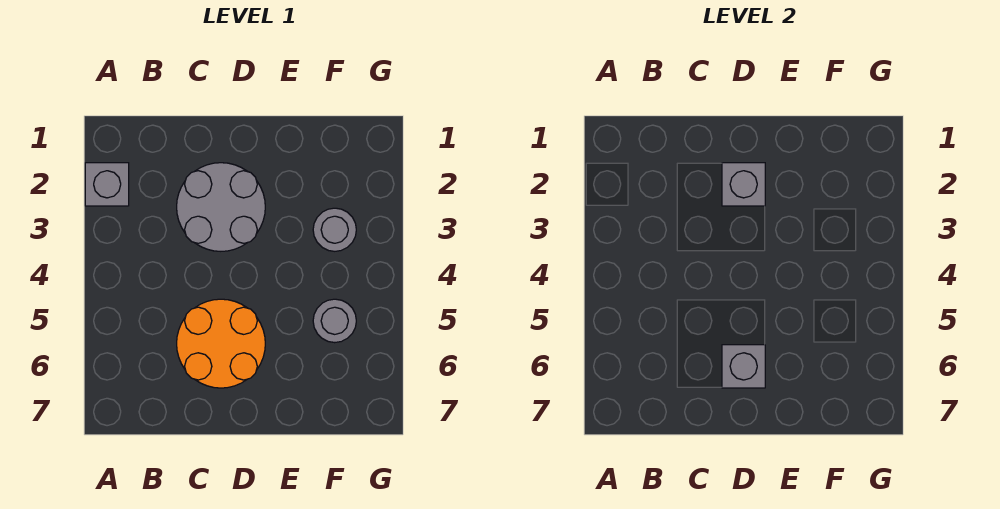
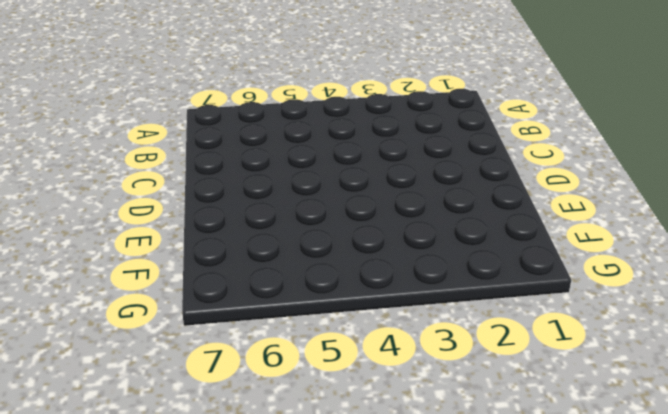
none -> grey brick A2 level 1
none -> grey round brick C2:D3 level 1

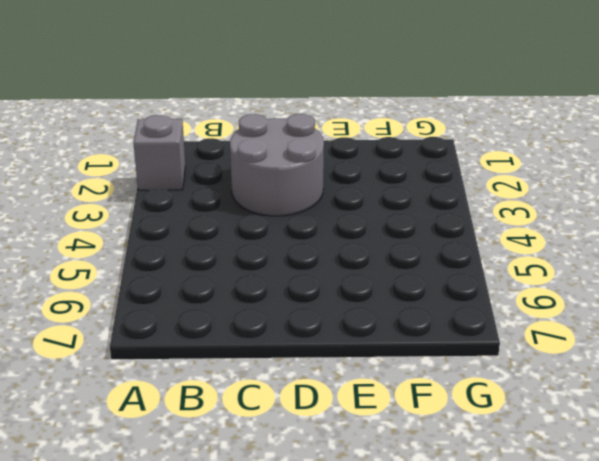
none -> orange round brick C5:D6 level 1
none -> grey round brick F3 level 1

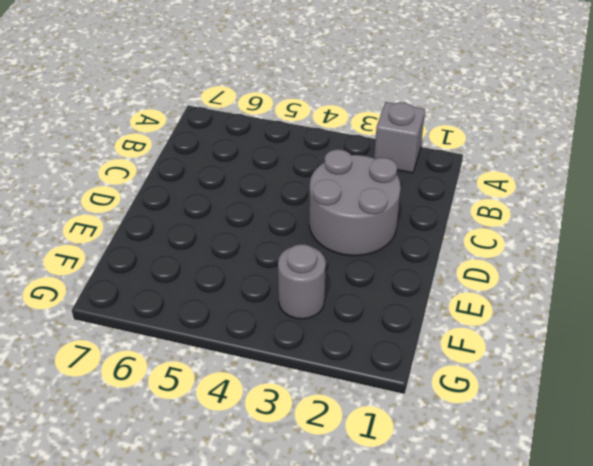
none -> orange round brick C5:D6 level 1
none -> grey round brick F5 level 1

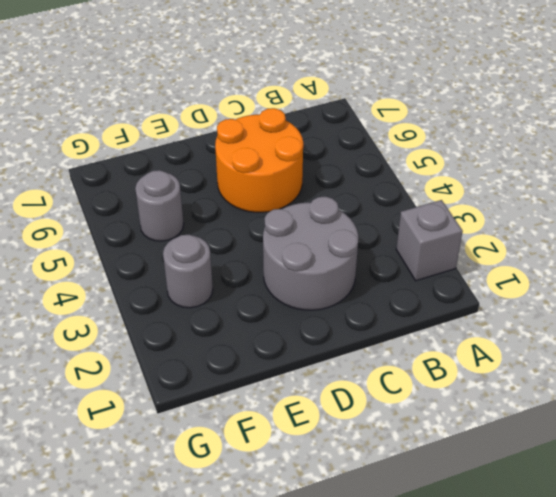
none -> grey brick D2 level 2
none -> grey brick D6 level 2

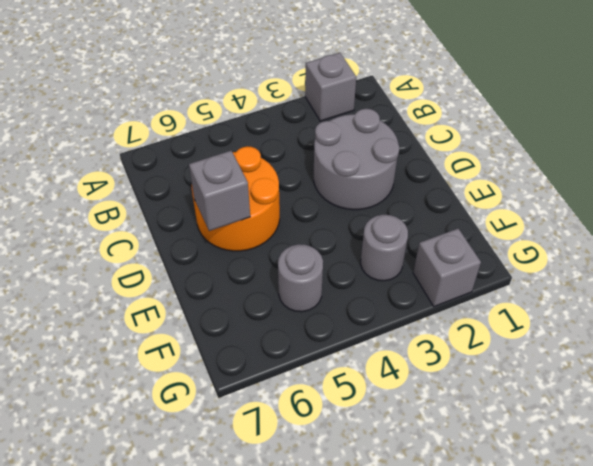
grey brick G2 level 1 -> grey brick D2 level 2

